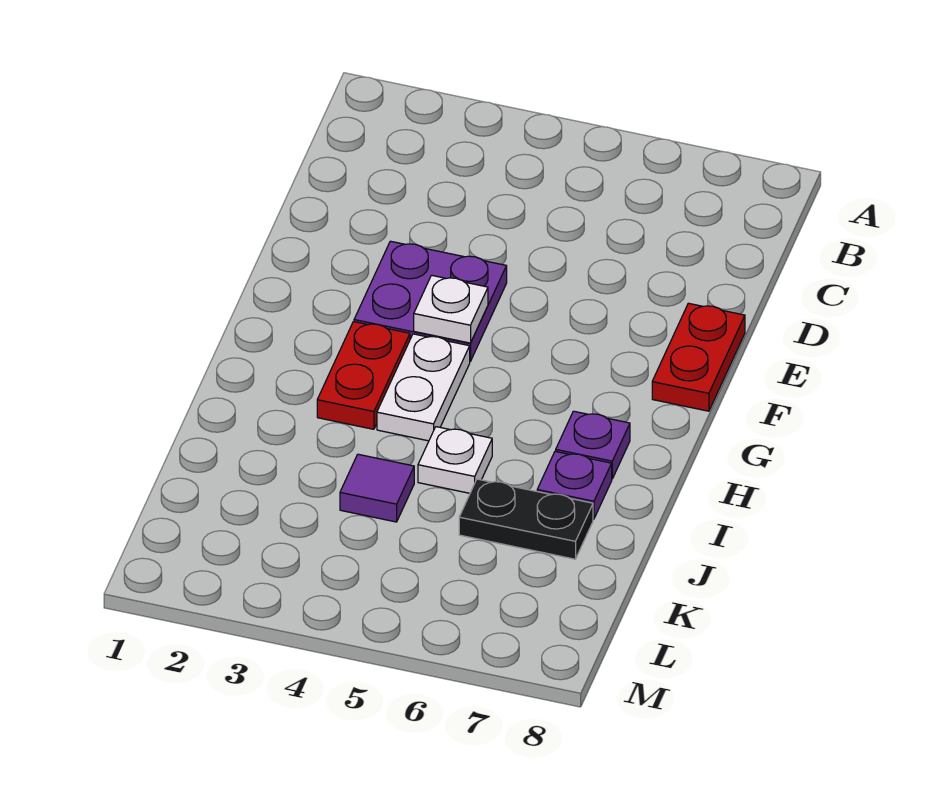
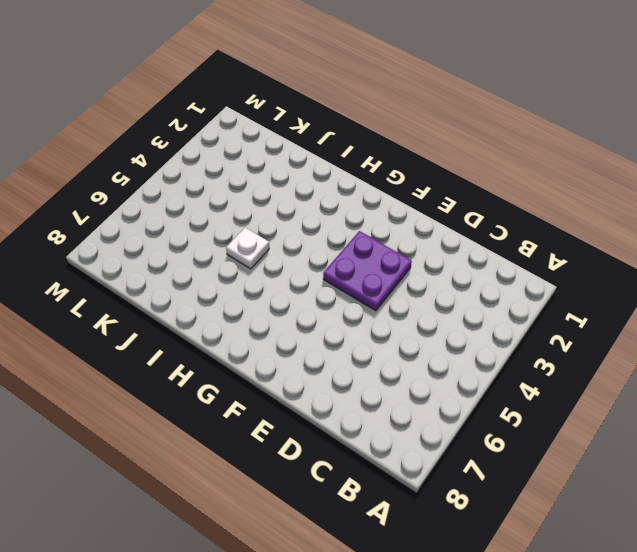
none -> red plate E8:F8 level 1
none -> red plate G3:H3 level 1

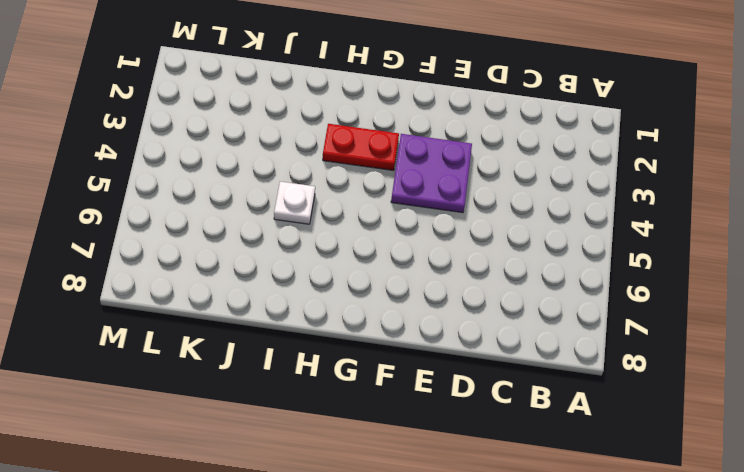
none -> red plate E8:F8 level 1
none -> white plate G4:H4 level 1

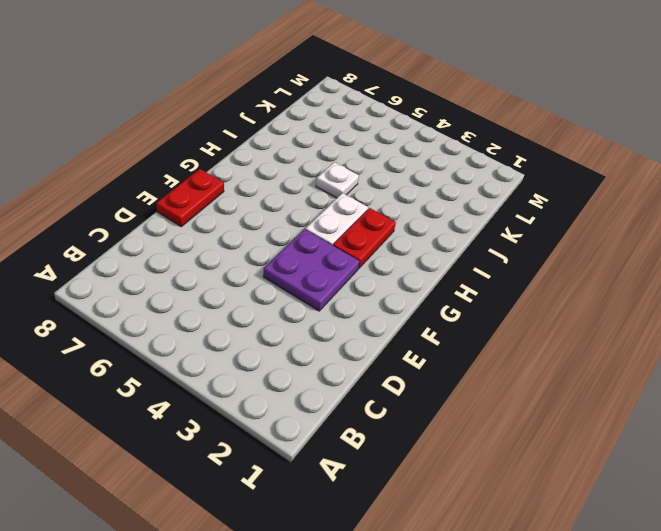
none -> purple plate H7 level 1
none -> purple plate I7 level 1

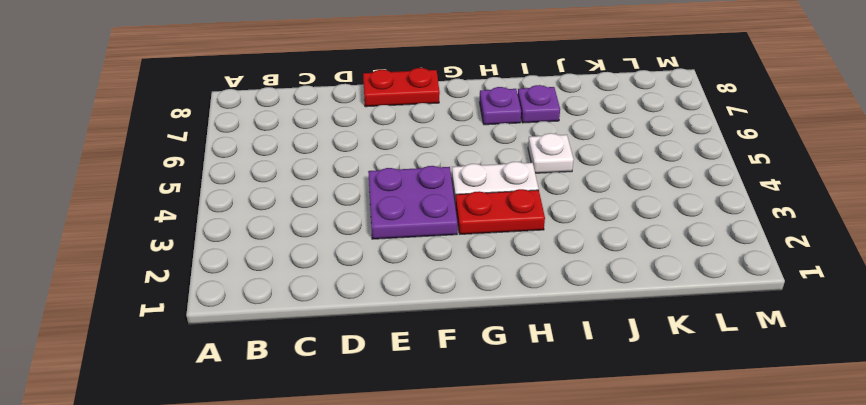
none -> purple tile J4 level 1
none -> black plate J6:J7 level 1

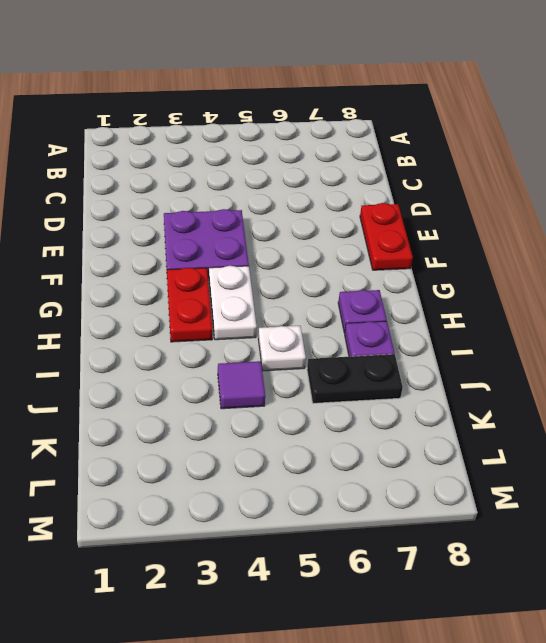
none -> white plate F4 level 2

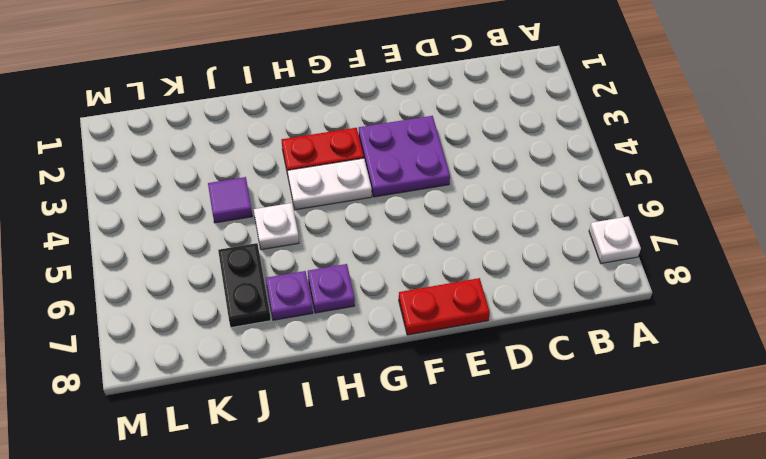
white plate A7 level 1 -> white plate F4 level 2

